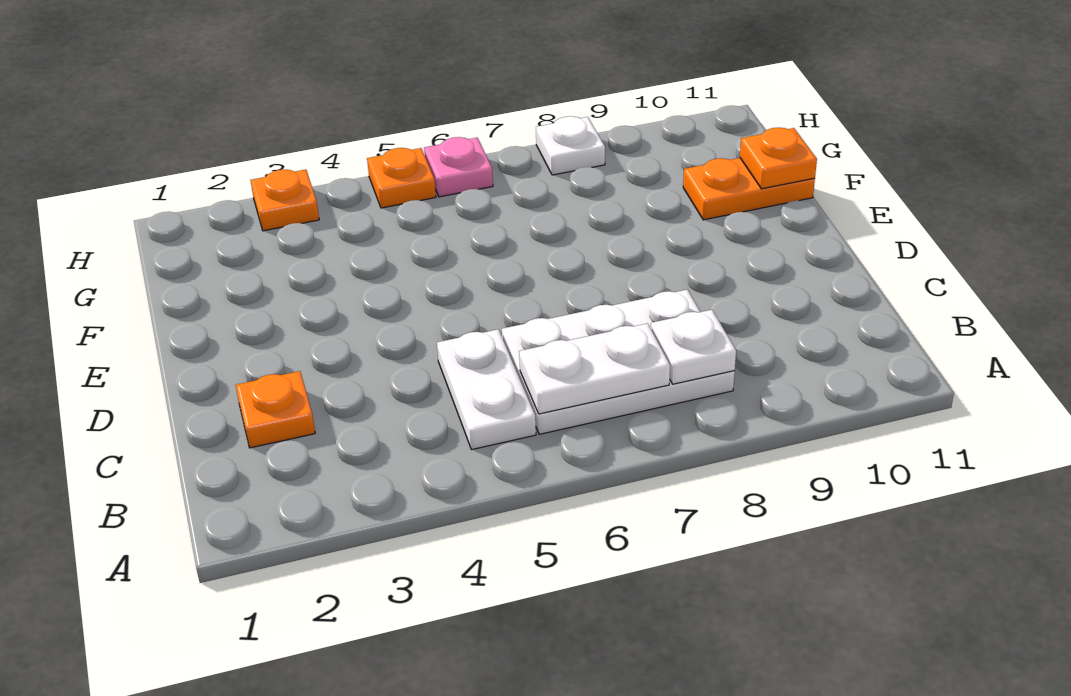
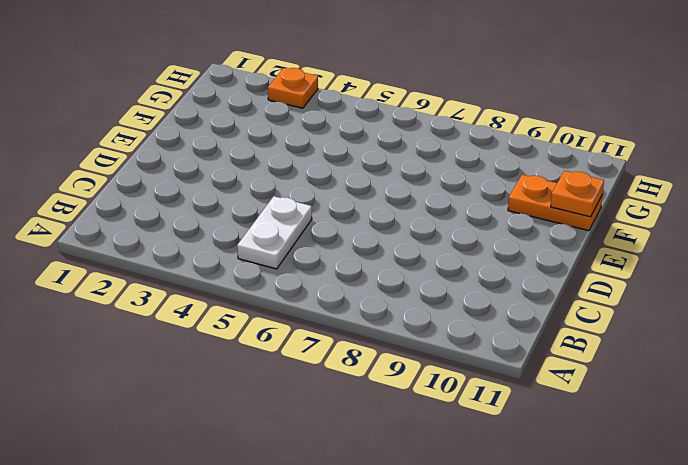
none -> white plate B6:C8 level 1
none -> orange plate C2 level 1

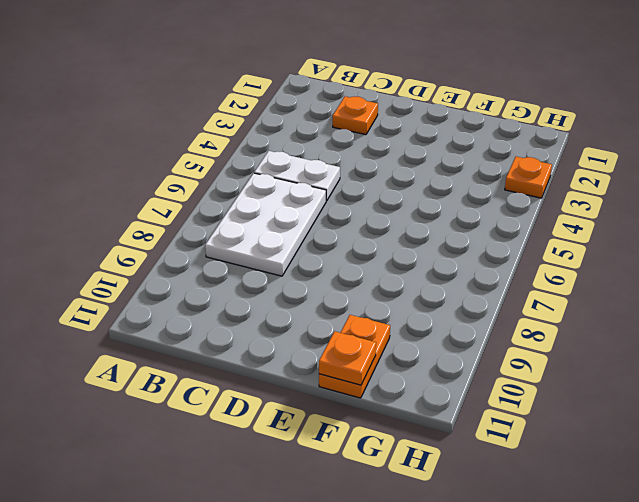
none -> orange plate H5 level 1
none -> pink plate H6 level 1

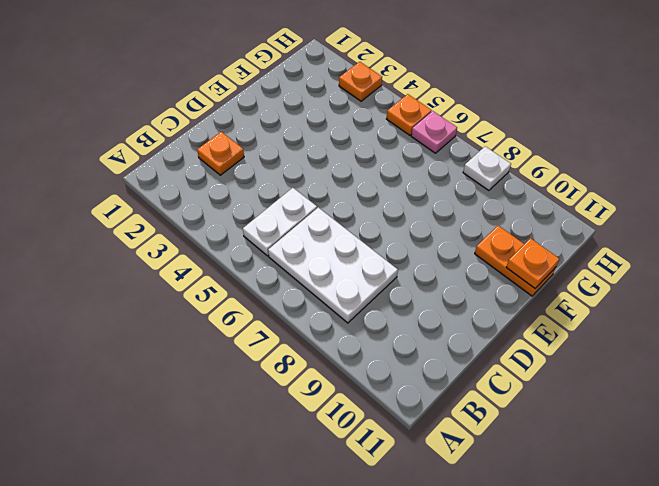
none -> white plate B6:B7 level 2
none -> white plate B8 level 2

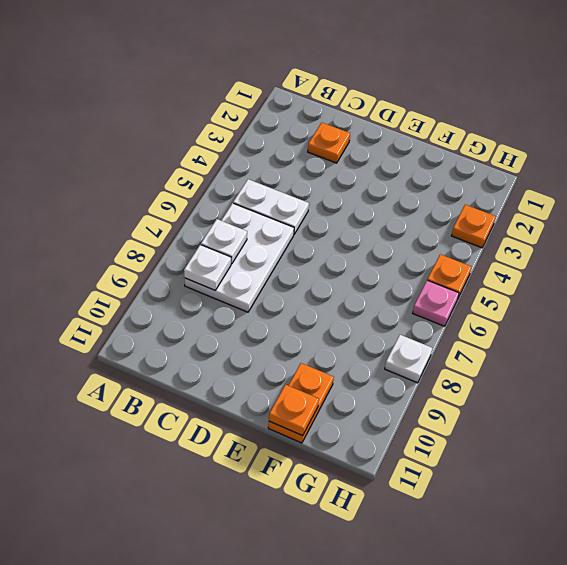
white plate B7 level 2 -> white plate B6:B7 level 2

